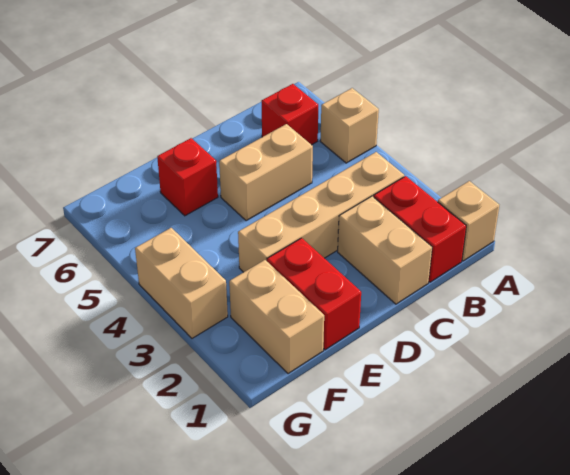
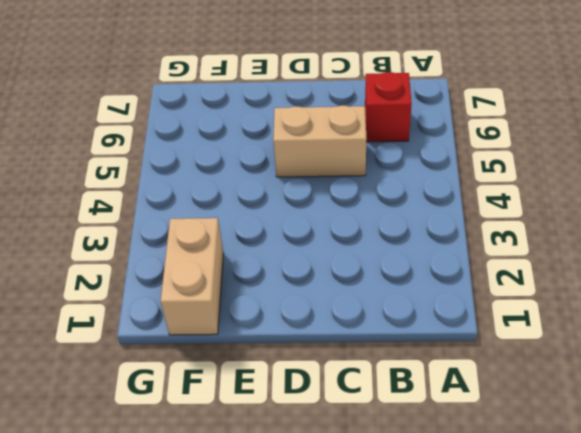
none -> tan brick A1 level 1
none -> tan brick A5 level 1

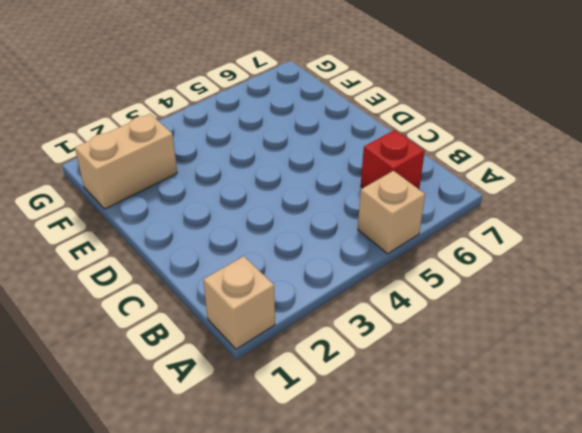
none -> red brick B1:B2 level 1
none -> tan brick B3:E3 level 1

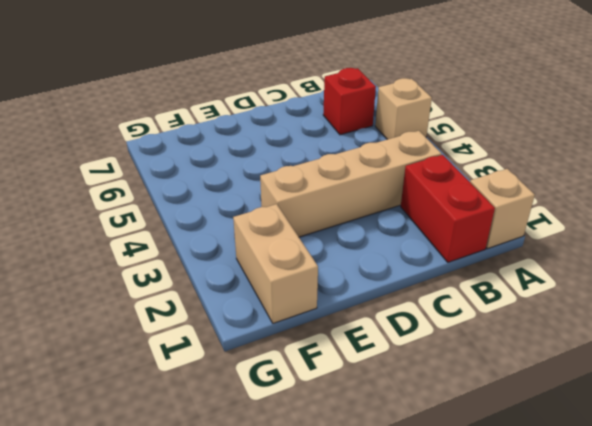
none -> tan brick C1:C2 level 1
none -> tan brick C5:D5 level 1

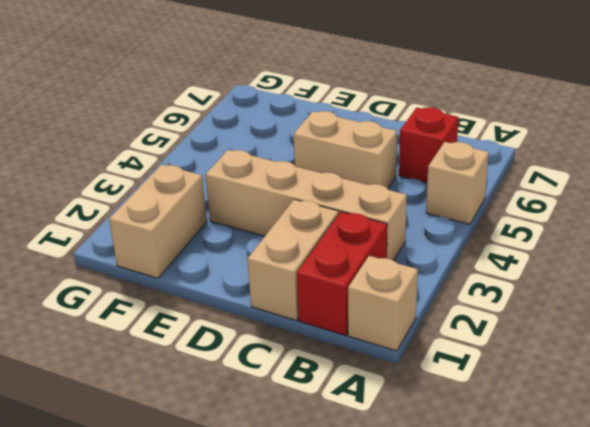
none -> red brick E1:E2 level 1
none -> red brick E6 level 1

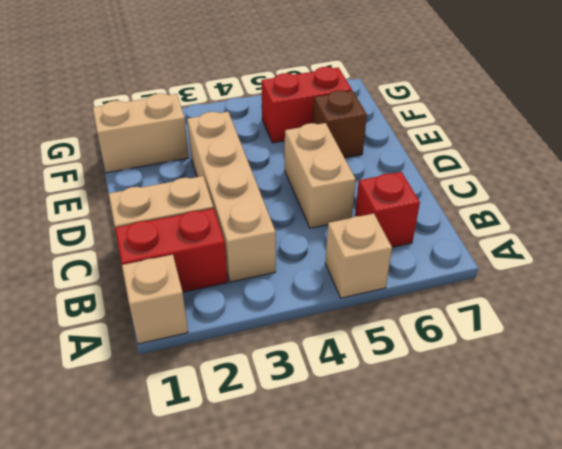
brown brick E6 level 1 -> red brick E6 level 1
red brick F5:F6 level 1 -> red brick E1:E2 level 1
none -> tan brick G3:G4 level 1

